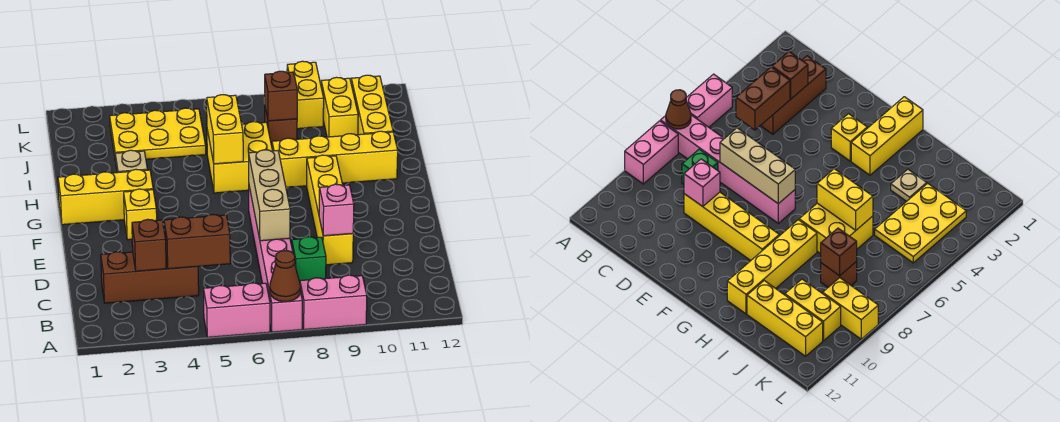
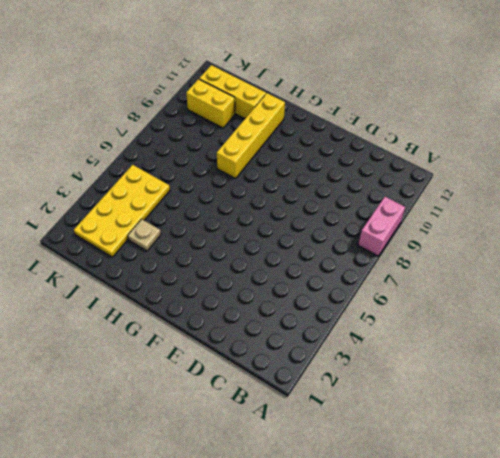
yellow plate J2:K5 level 1 -> yellow plate J3:K5 level 1
none -> pink brick A5:A6 level 1
none -> pink brick A7:F7 level 1
none -> brown brick C2:C4 level 1

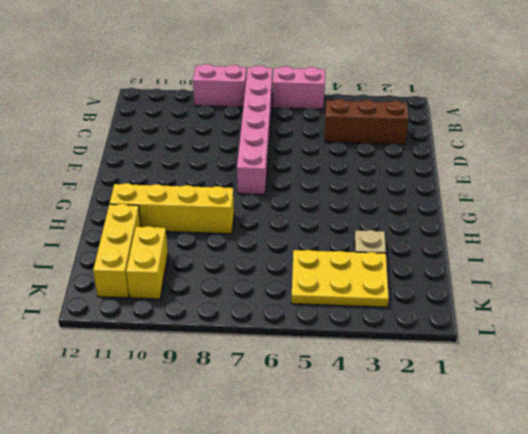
none -> green brick C8 level 1
none -> yellow brick D9:G9 level 1
none -> yellow brick F3 level 1

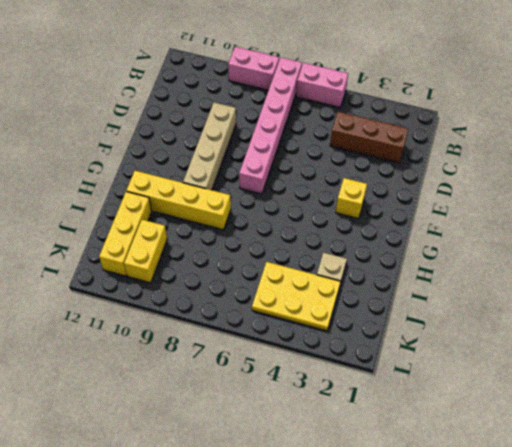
tan brick D9:G9 level 1 -> yellow brick D9:G9 level 1
none -> green brick C8 level 1
none -> yellow brick G1:G3 level 1
none -> yellow brick H6:I7 level 1

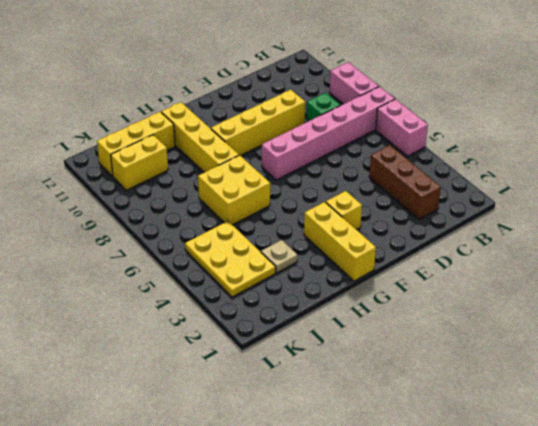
none -> brown brick J8 level 1
none -> yellow brick K9:L9 level 1
none -> brown cone A7 level 2

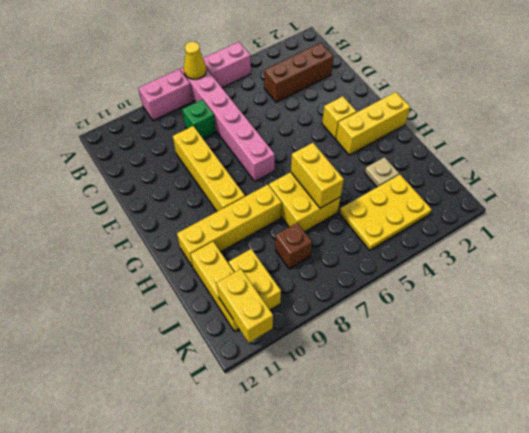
yellow cone A7 level 2 -> brown cone A7 level 2
yellow brick K11:L11 level 2 -> yellow brick K9:L9 level 1
none -> brown brick C3 level 2
none -> brown brick C4:C5 level 2
none -> tan brick D7:F7 level 2

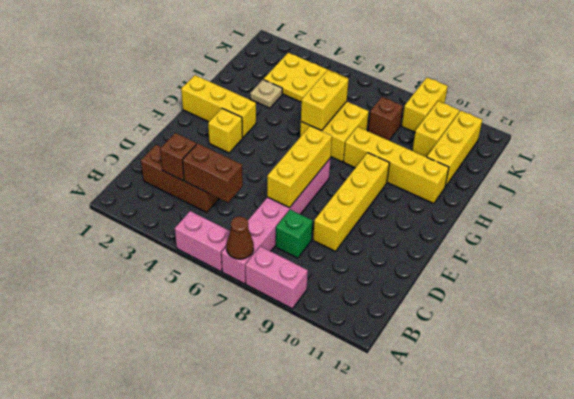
yellow brick D7:F7 level 2 -> tan brick D7:F7 level 2
none -> pink brick D9 level 2
none -> brown brick J8 level 2

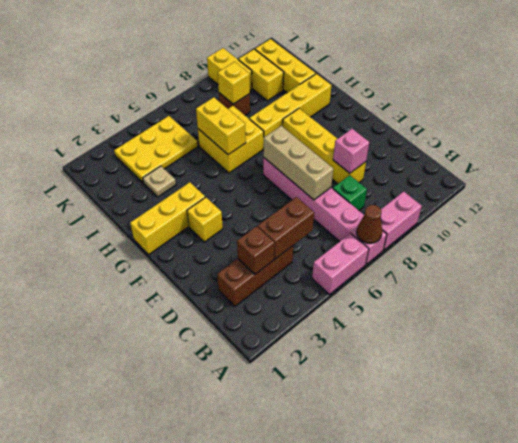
yellow brick J8 level 2 -> brown brick J8 level 2

